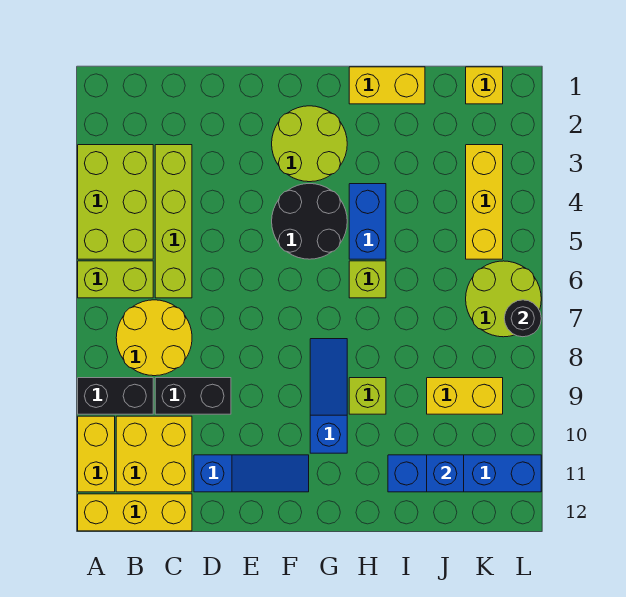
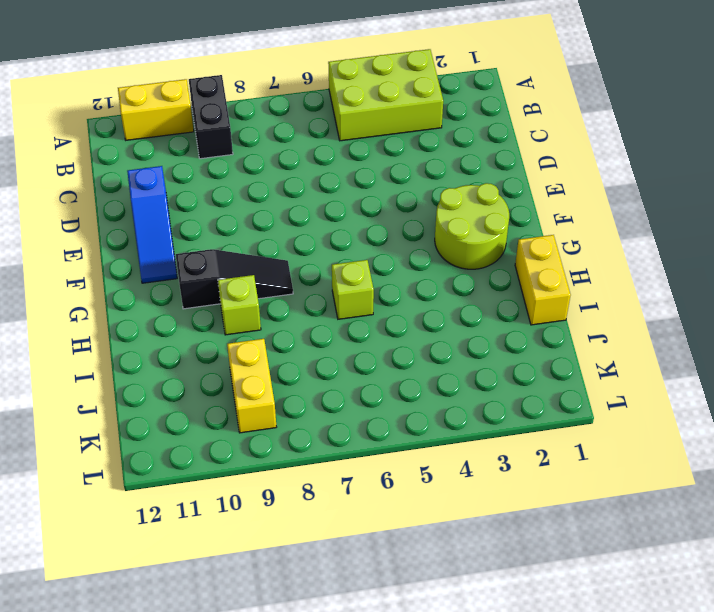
black slope G8:G10 level 1 top 10 -> blue slope G8:G10 level 1 top 10
none -> lime brick A6:B6 level 1
none -> yellow brick A12:C12 level 1
none -> yellow round brick B7:C8 level 1

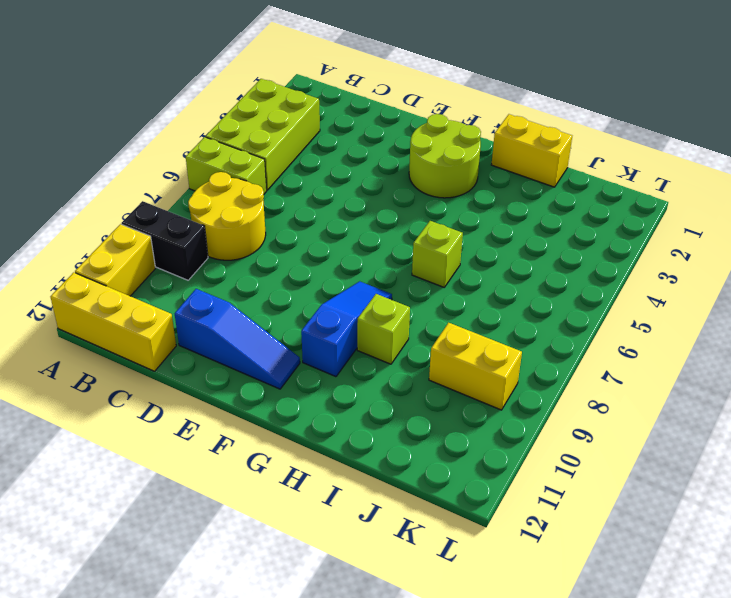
none -> yellow brick B10:C11 level 1
none -> lime brick C3:C6 level 1
none -> black brick C9:D9 level 1

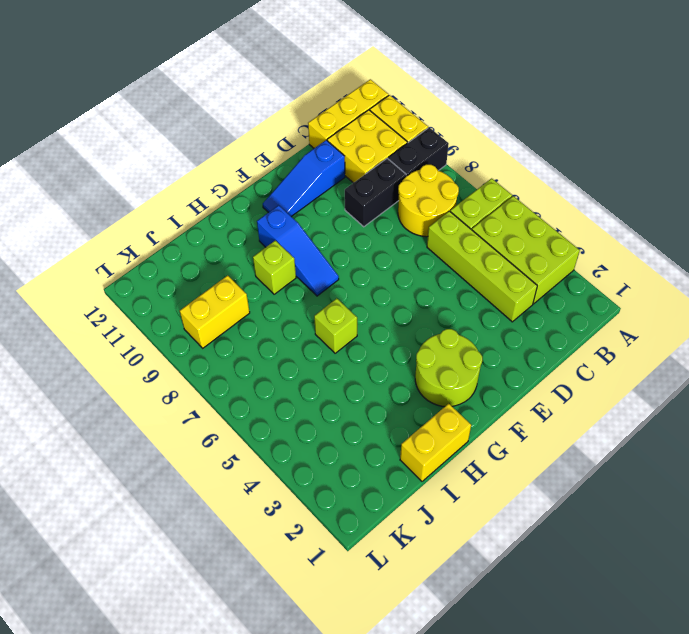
none -> black round brick F4:G5 level 1
none -> blue brick H4:H5 level 1
none -> blue brick I11:L11 level 1

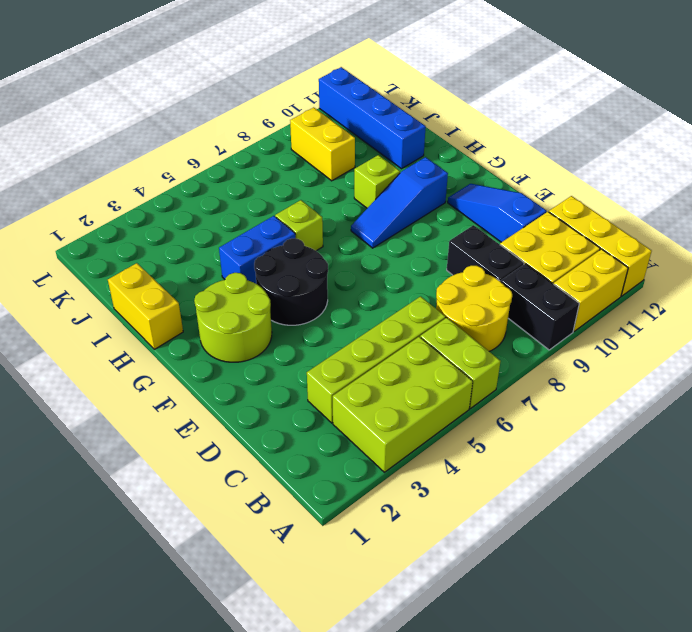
none -> yellow brick K1 level 1
none -> yellow brick K3:K5 level 1
none -> lime round brick K6:L7 level 1

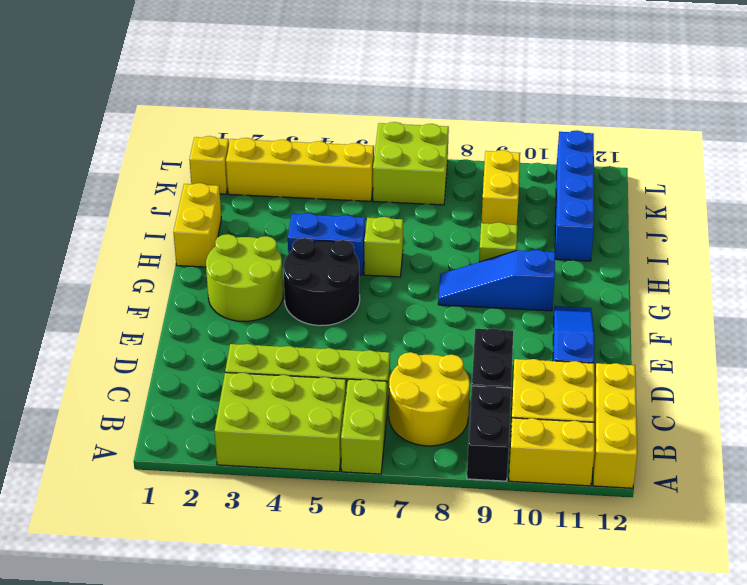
yellow brick K2:K5 level 1 -> yellow brick K3:K5 level 1
lime brick K6:L7 level 1 -> lime round brick K6:L7 level 1
none -> blue brick J11 level 2
none -> black round brick L7 level 2

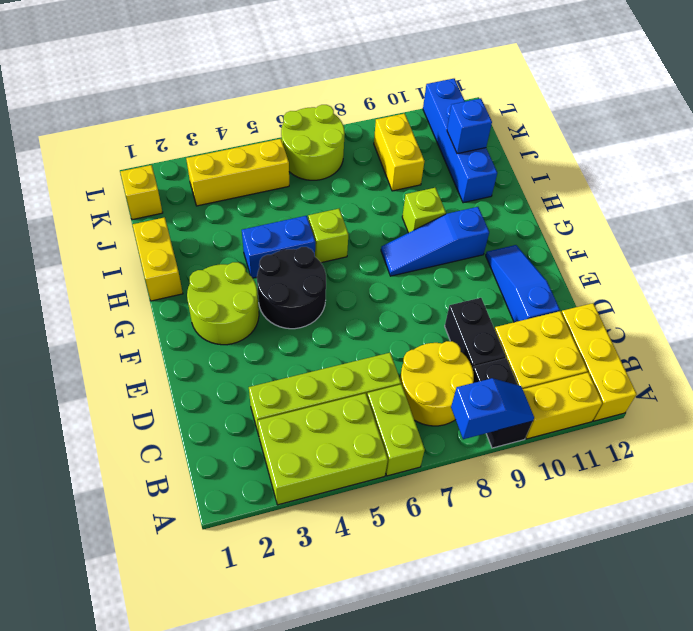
blue slope A8:A9 level 2 top 8 -> none
none -> black round brick L7 level 2

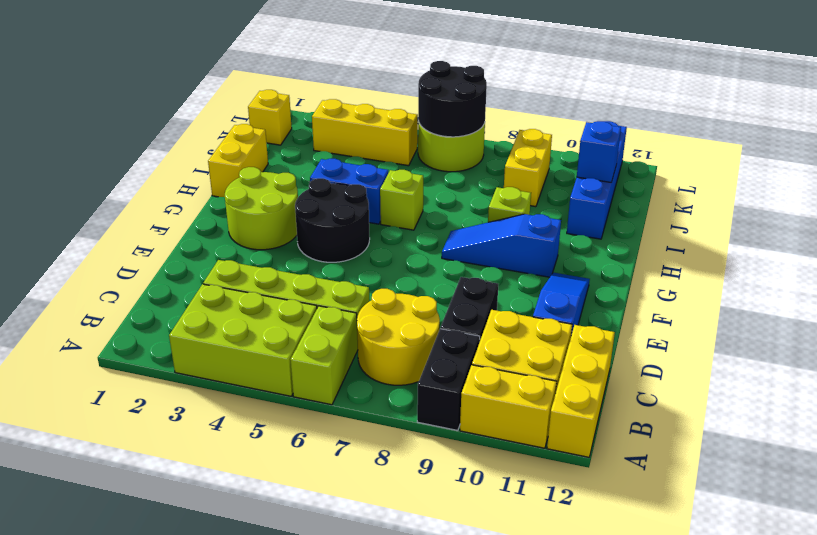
black round brick K6:L7 level 2 -> black round brick L7 level 2

